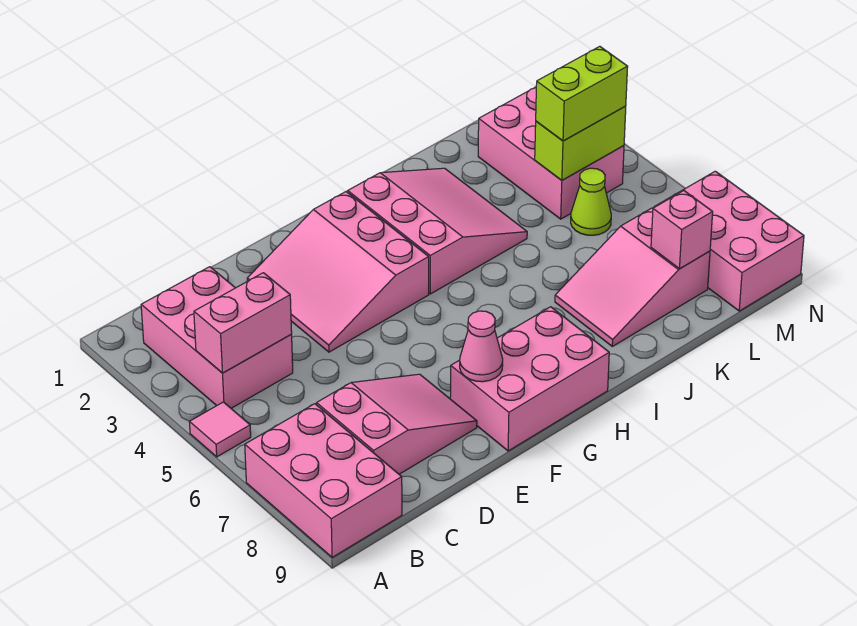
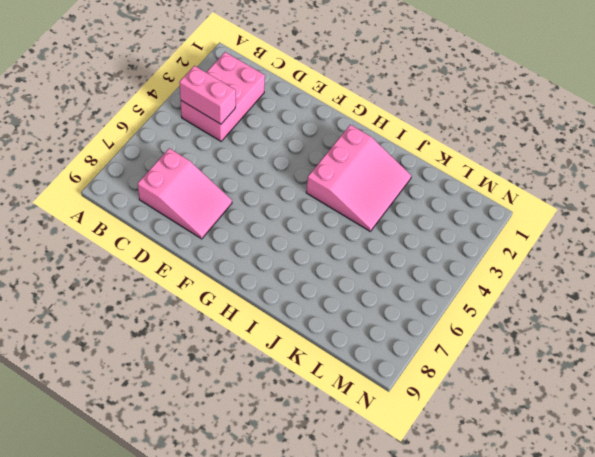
none -> pink tile A5 level 1
none -> pink brick A7:B9 level 1
none -> pink slope E2:G4 level 1 top G

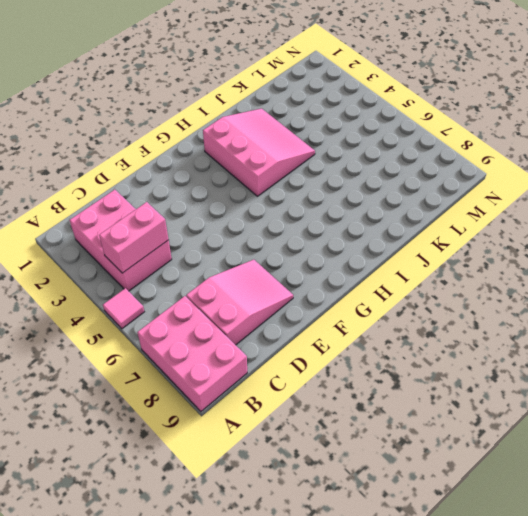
none -> pink slope E2:G4 level 1 top G
none -> pink brick F8:H9 level 1
none -> pink slope J7:L8 level 1 top L

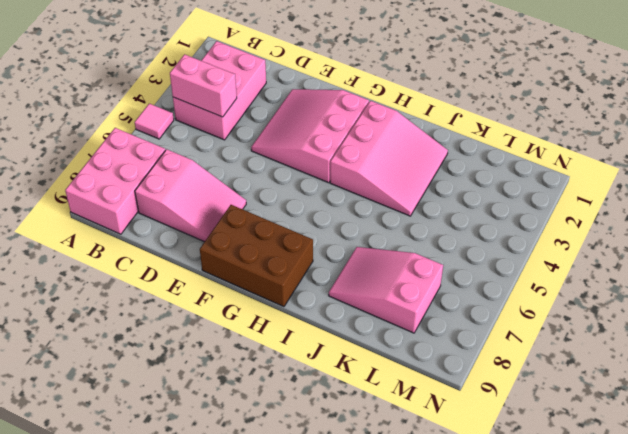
brown brick F8:H9 level 1 -> pink brick F8:H9 level 1
none -> pink brick L2:M4 level 1
none -> lime cone L5 level 1
none -> pink brick M7:N9 level 1

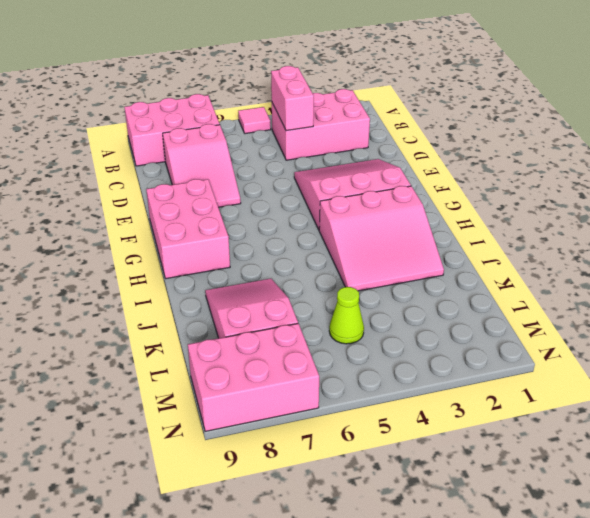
none -> pink brick L2:M4 level 1
none -> pink cone F8 level 2
none -> lime brick L4:M4 level 2

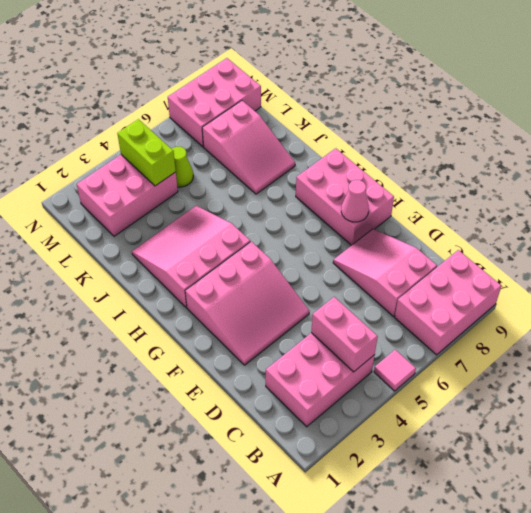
none -> pink brick L8 level 2
none -> lime brick L4:M4 level 3

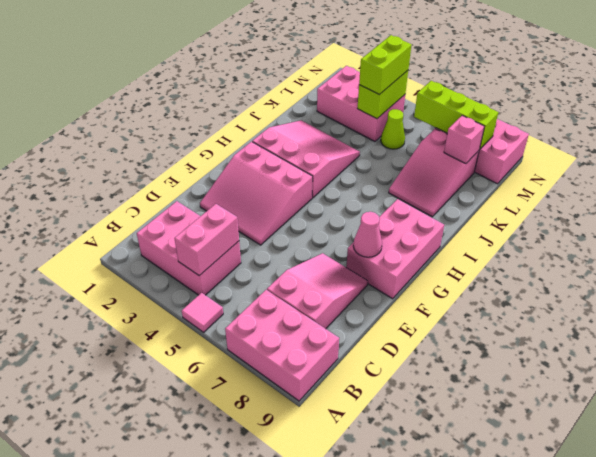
lime brick M6:M8 level 2 -> none

